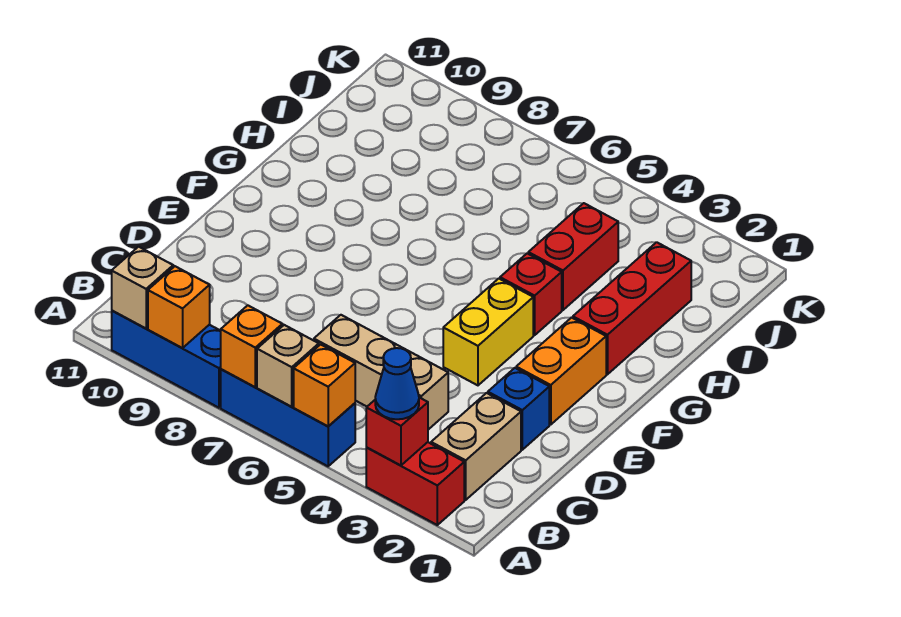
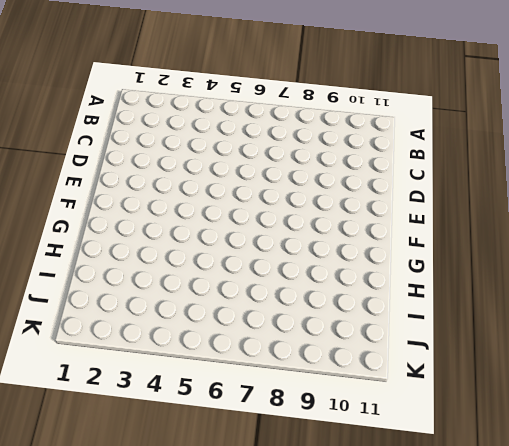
none -> red brick A2:A3 level 1
none -> blue brick A5:A7 level 1
none -> blue brick A8:A10 level 1

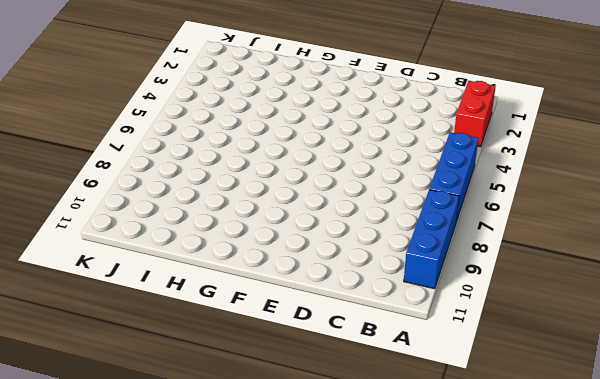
none -> tan brick B2:C2 level 1
none -> tan brick C4:C6 level 1
none -> blue brick D2 level 1

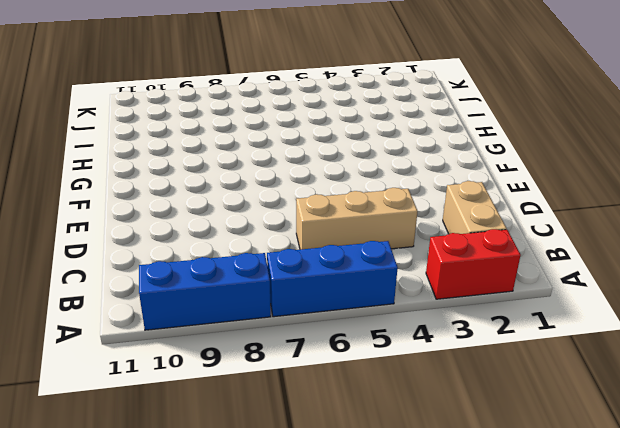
none -> blue brick D2 level 1
none -> orange brick E2:F2 level 1
none -> yellow brick E4:F4 level 1

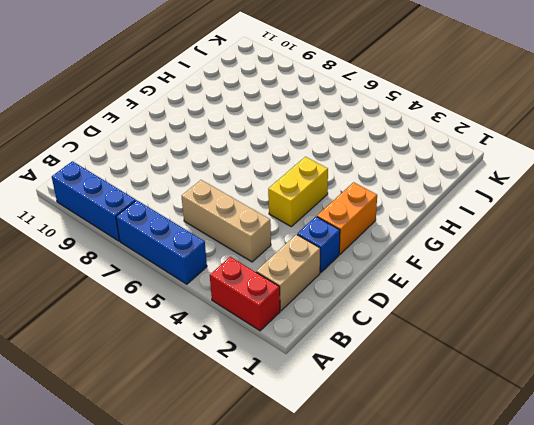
none -> red brick G2:I2 level 1
none -> red brick G4 level 1
none -> red brick H4:I4 level 1

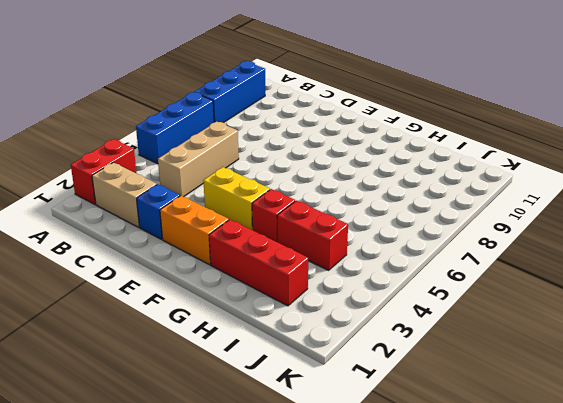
none -> red brick A3 level 2
none -> orange brick A5 level 2
none -> tan brick A6 level 2

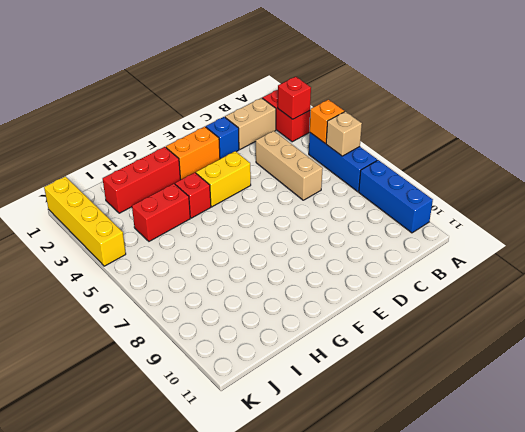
yellow brick K1:K4 level 1 -> none
none -> orange brick A7 level 2
none -> orange brick A9 level 2
none -> tan brick A10 level 2

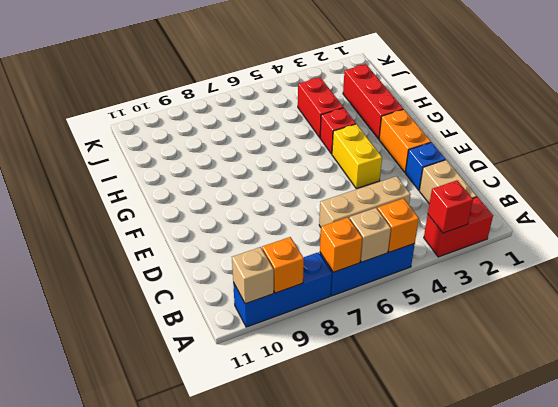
none -> blue cone A3 level 3

